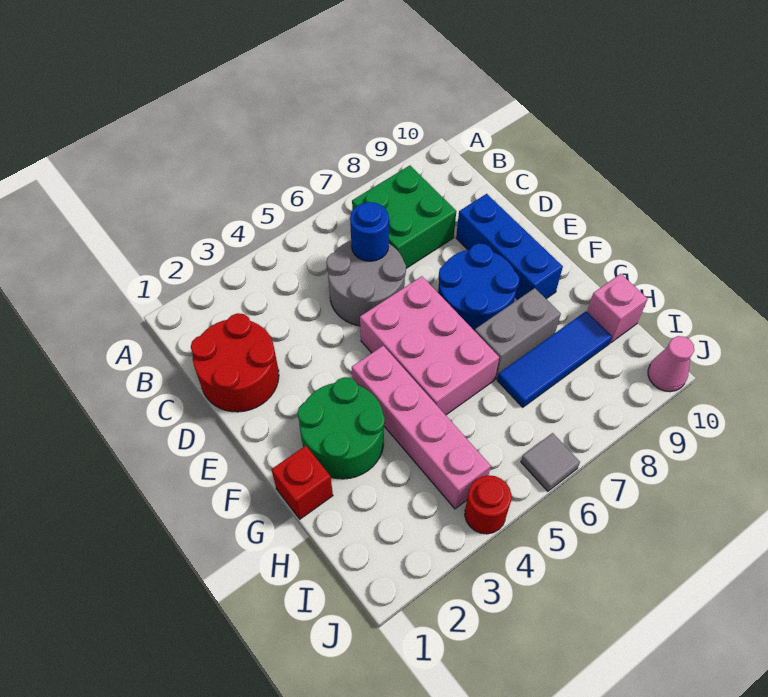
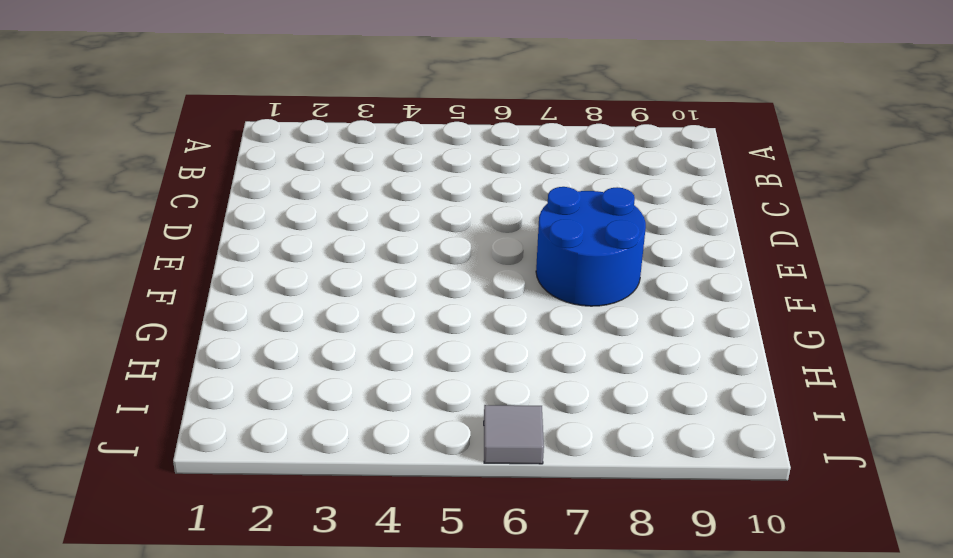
none -> green brick B7:C8 level 1
none -> red round brick C1:D2 level 1
none -> grey round brick C5:D6 level 1

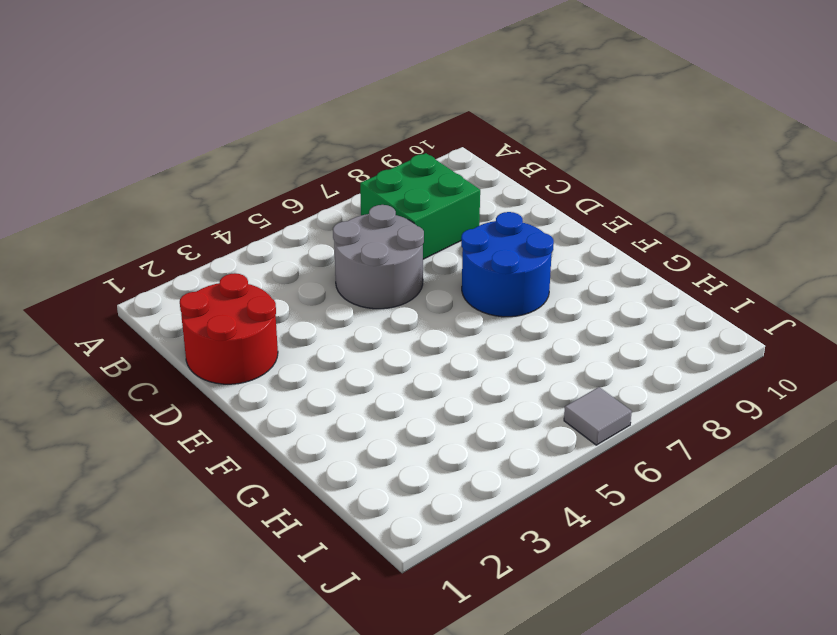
none -> blue brick D9:F9 level 1
none -> pink brick E5:G6 level 1
none -> green round brick F2:G3 level 1

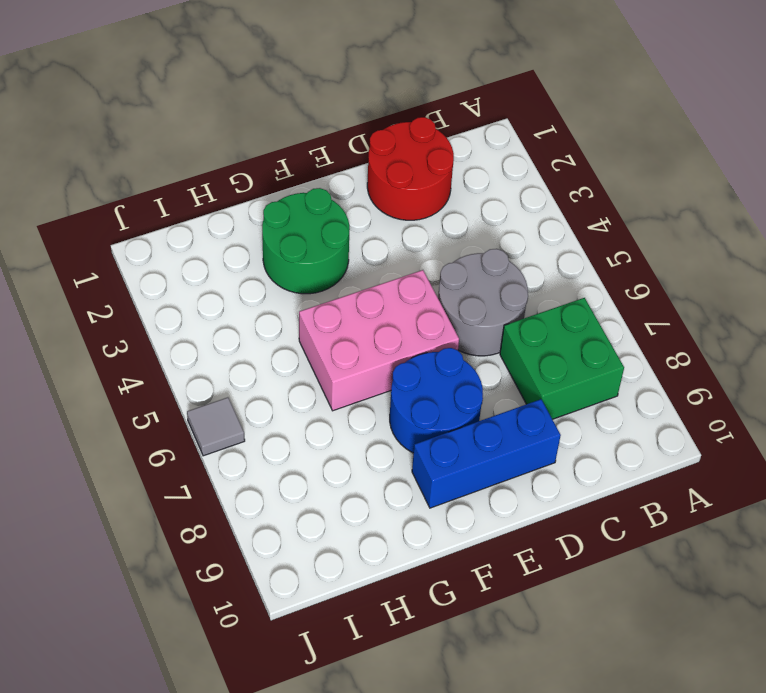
none -> pink brick F4:I4 level 1
none -> red brick G1 level 1
none -> grey brick G7:G8 level 1

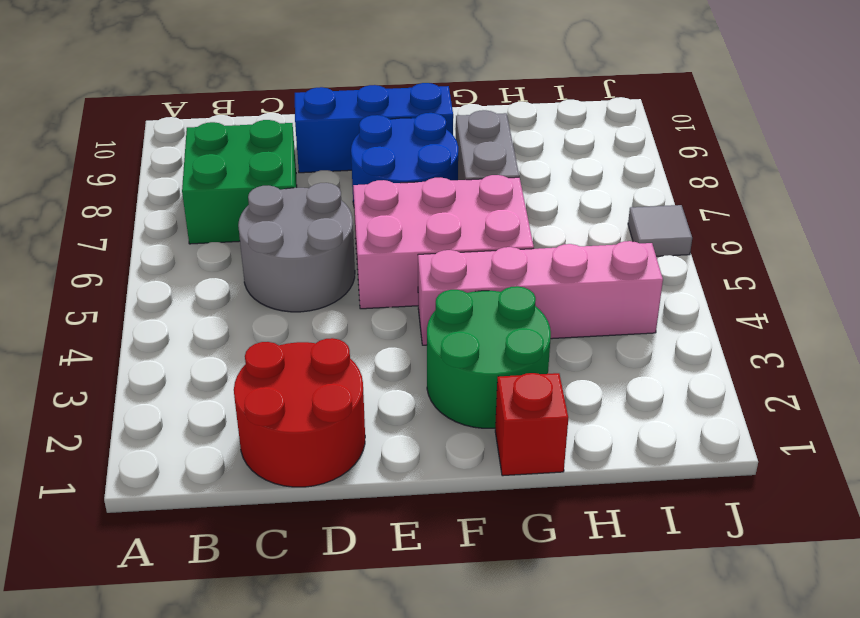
none -> blue tile H7:H9 level 1
none -> pink brick H10 level 1
none -> red round brick J4 level 1

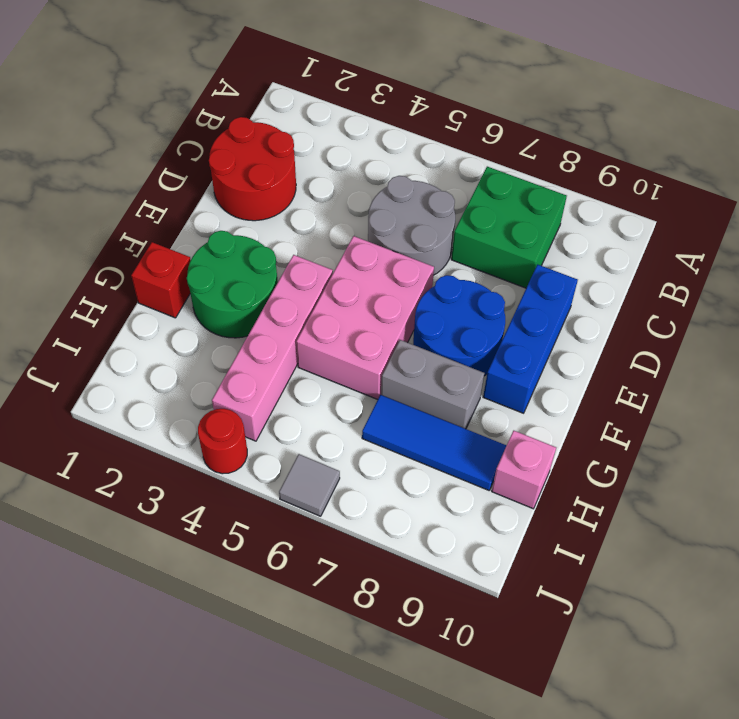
none -> pink cone J10 level 1
none -> blue round brick C6 level 2

